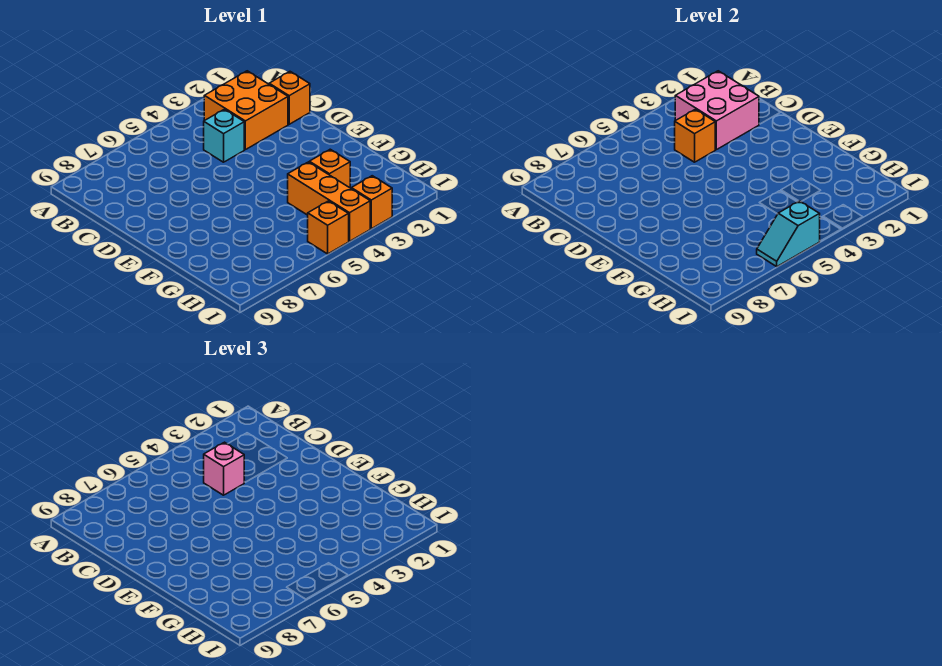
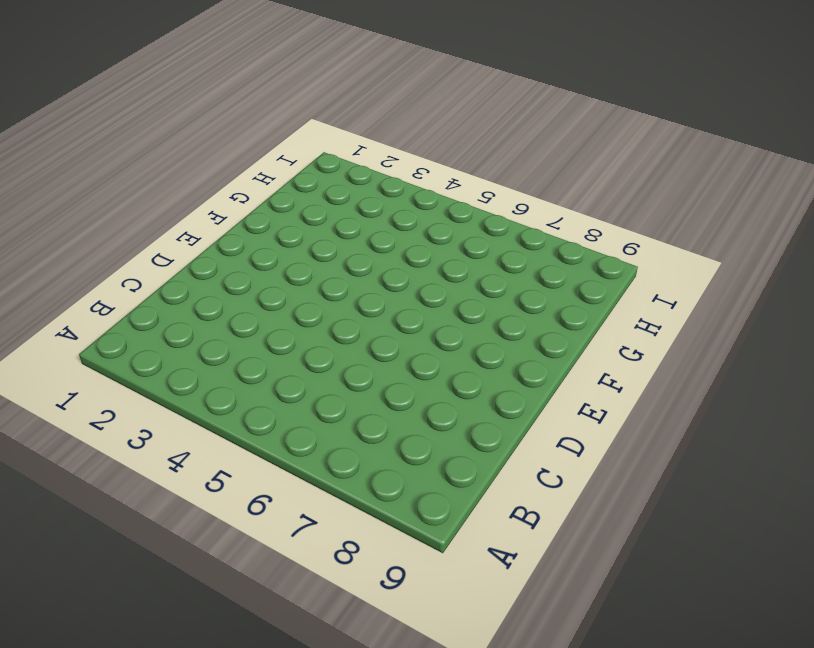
none -> orange brick B2:C3 level 1
none -> orange brick C1 level 1

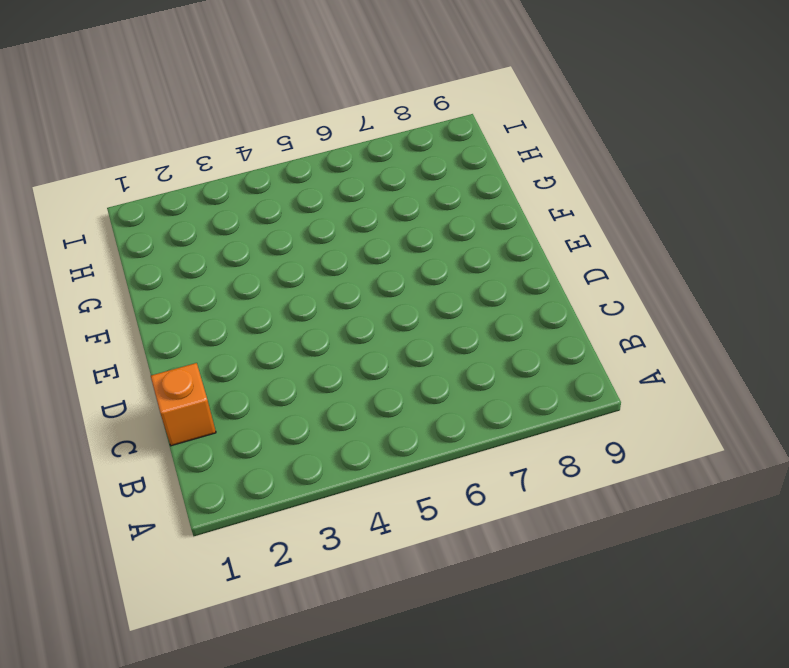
none -> orange brick B2:C3 level 1
none -> cyan brick C4 level 1

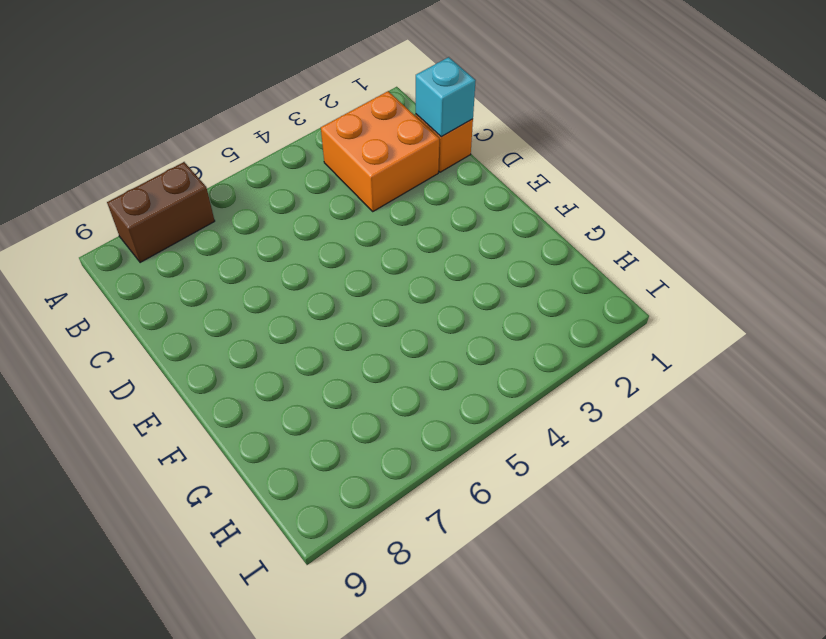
brown brick A7:A8 level 1 -> none
cyan brick C1 level 2 -> cyan brick C4 level 1
none -> orange brick G3 level 1
none -> orange brick G4:I4 level 1

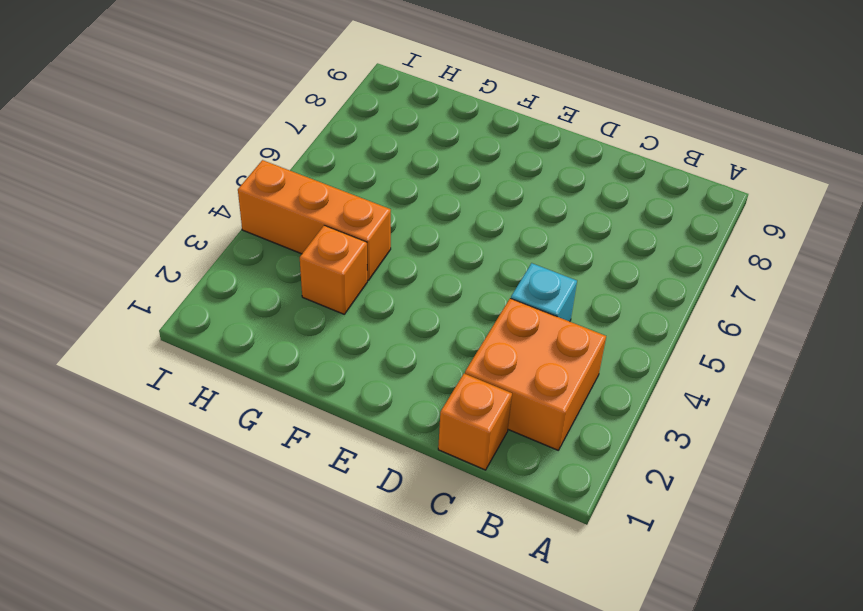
none -> orange brick I3 level 1
none -> orange brick I5 level 1

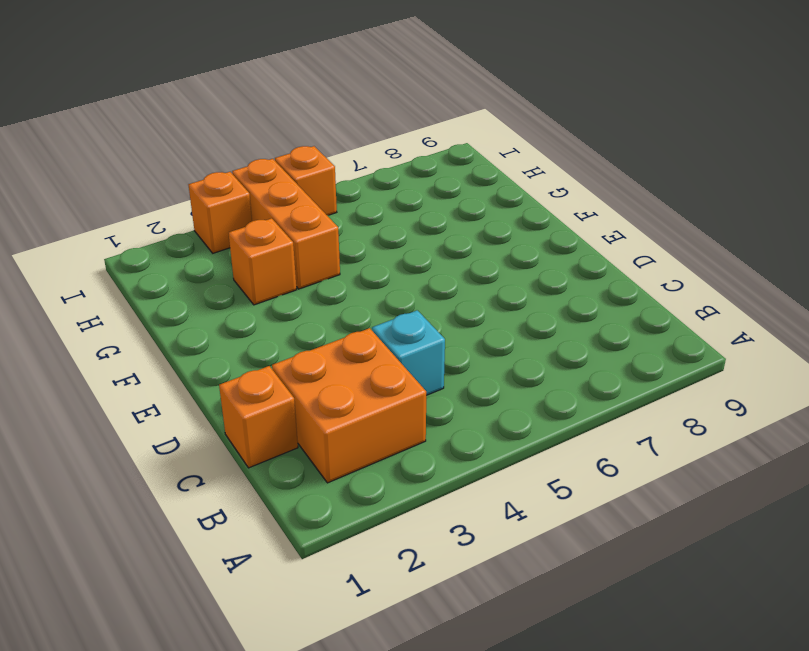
none -> pink brick B2:C3 level 2
none -> orange brick C4 level 2

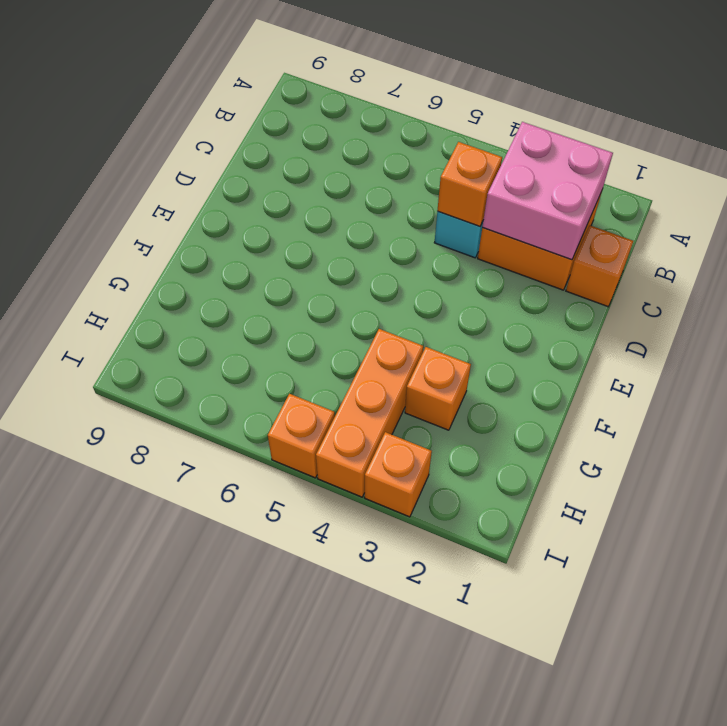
none -> cyan slope I5:I6 level 2 top 5
none -> pink brick C4 level 3

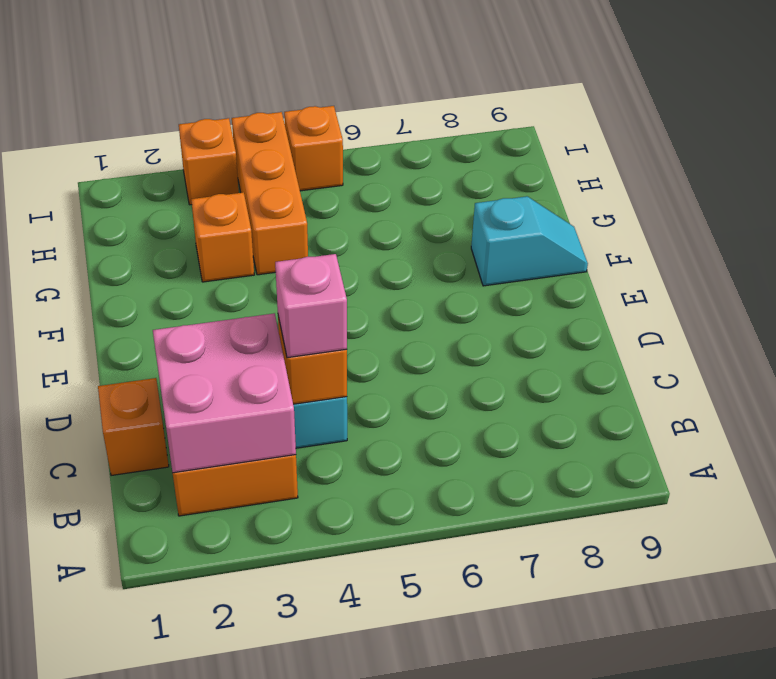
cyan slope F8:F9 level 1 top 8 -> cyan slope I5:I6 level 2 top 5

